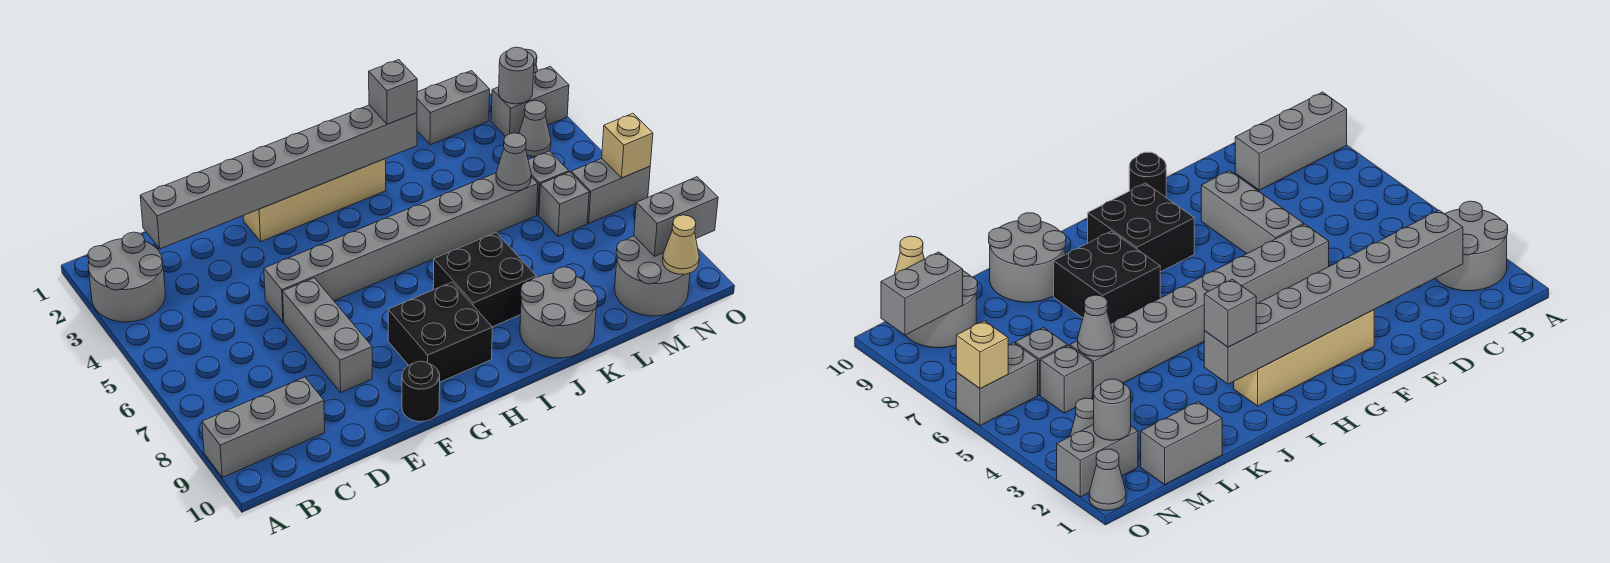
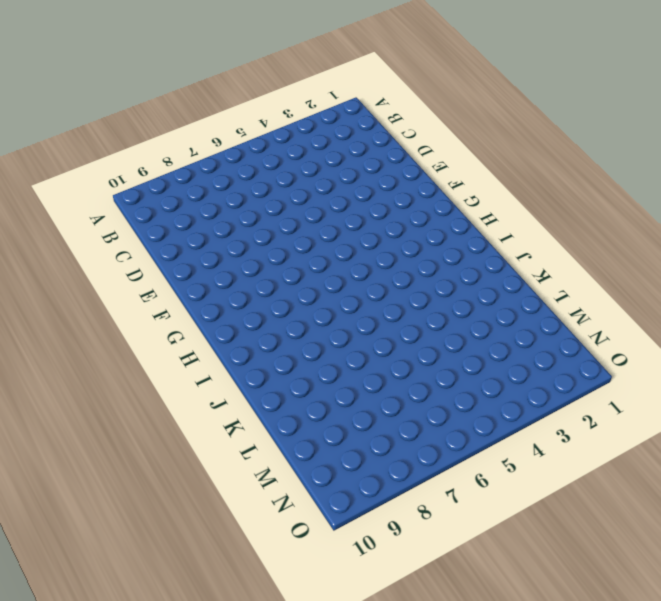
none -> grey round brick A2:B3 level 1
none -> grey brick A9:C9 level 1
none -> grey brick E5:L5 level 1

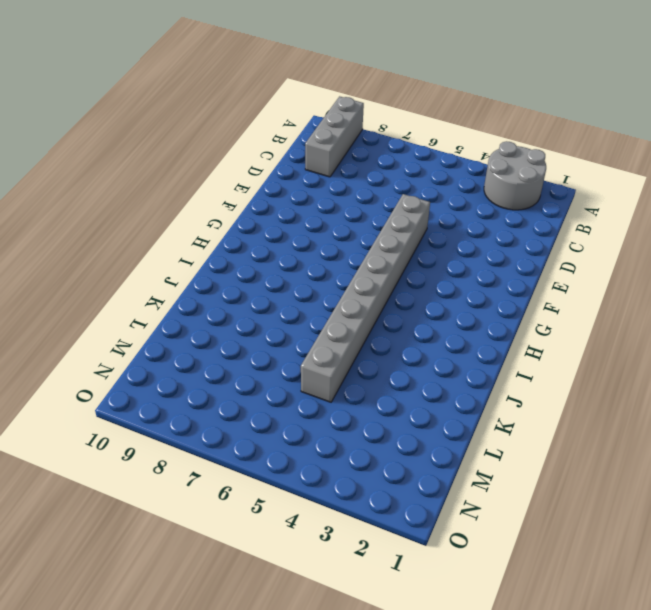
none -> grey brick E6:E8 level 1
none -> tan brick F2:I2 level 1
none -> black round brick F10 level 1

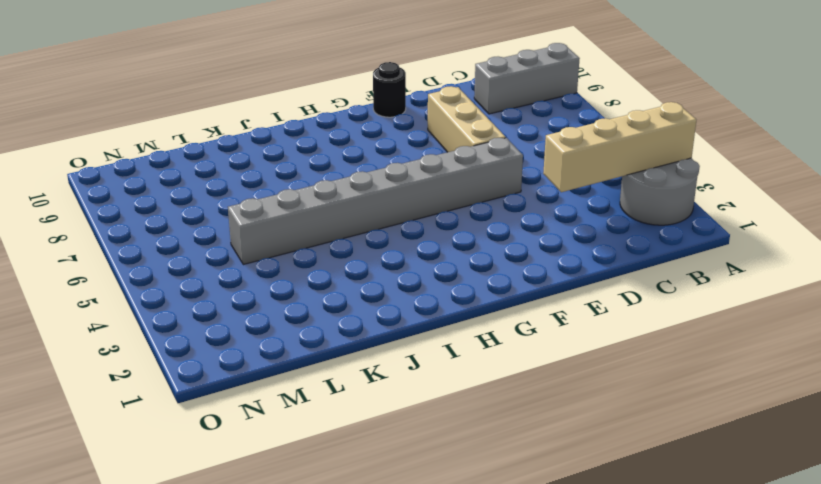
tan brick A3:D3 level 2 -> tan brick F2:I2 level 1
tan brick E6:E8 level 1 -> grey brick E6:E8 level 1
none -> black brick G8:H9 level 1
none -> black brick I7:J8 level 1
none -> grey round brick J9:K10 level 1

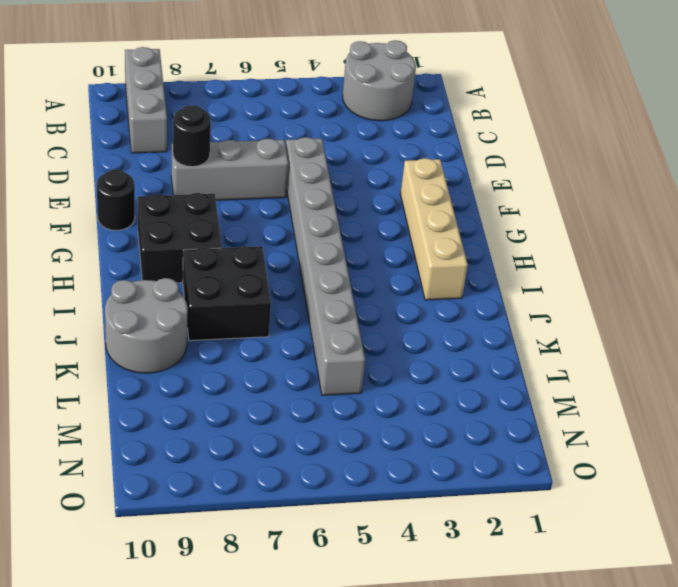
black round brick E8 level 2 -> none
none -> grey brick L1:M1 level 1
none -> grey brick M5 level 1
none -> grey brick M6 level 1

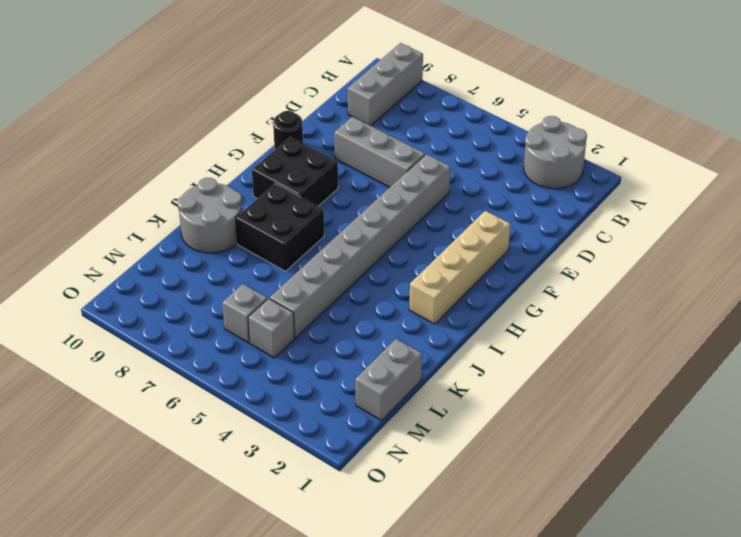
none -> grey round brick M9:N10 level 1
none -> grey brick N2:O2 level 1
none -> grey cone N3 level 1

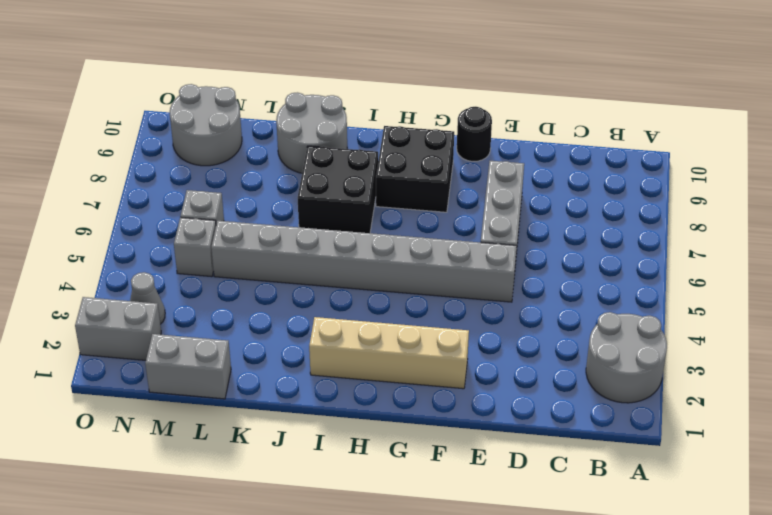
none -> grey brick A9:C9 level 1
none -> grey brick N6:O6 level 1
none -> grey cone O1 level 1

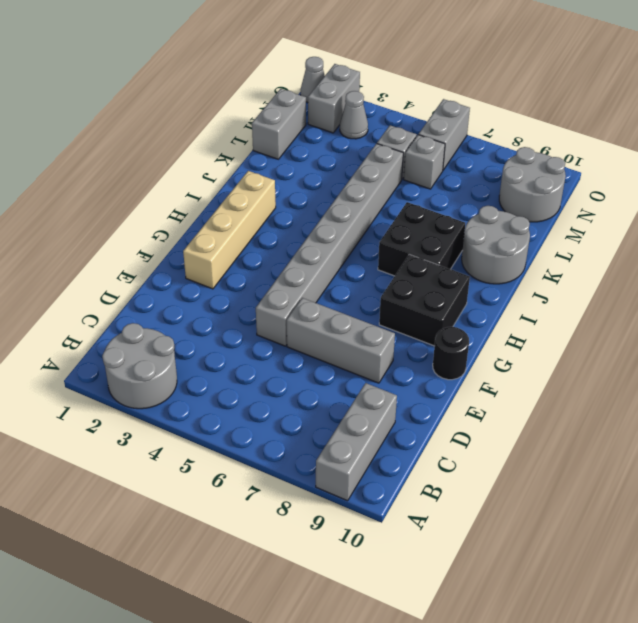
none -> grey brick C2:J2 level 2
none -> grey cone L5 level 2
none -> grey round brick N2 level 2

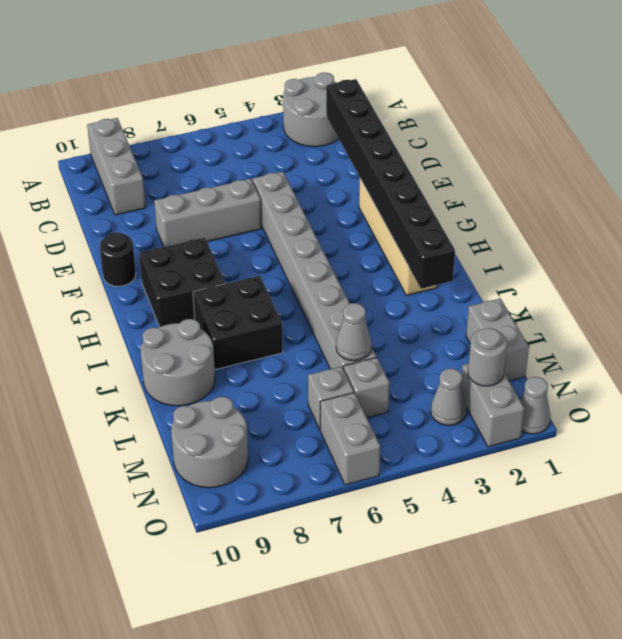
black brick C2:J2 level 2 -> grey brick C2:J2 level 2
none -> grey brick N9:O9 level 2
none -> tan cone N10 level 2
none -> tan brick O6 level 2

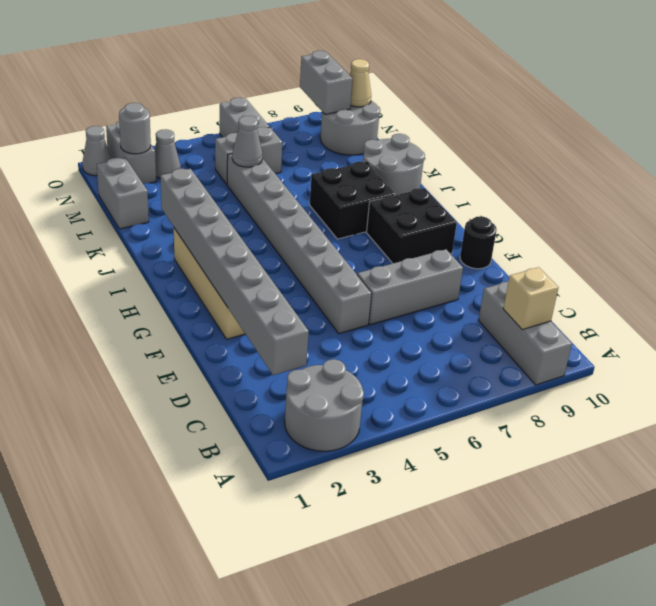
tan brick B9 level 2 -> tan brick O6 level 2
none -> grey brick J2 level 3

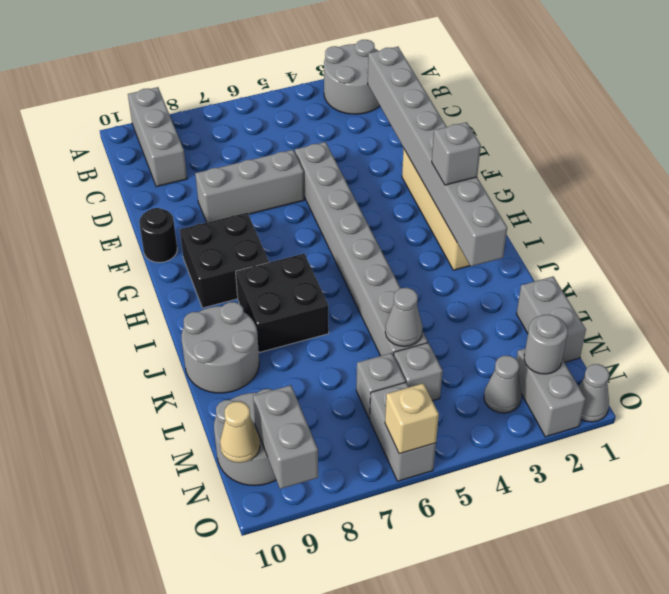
grey brick H2 level 3 -> grey brick J2 level 3

